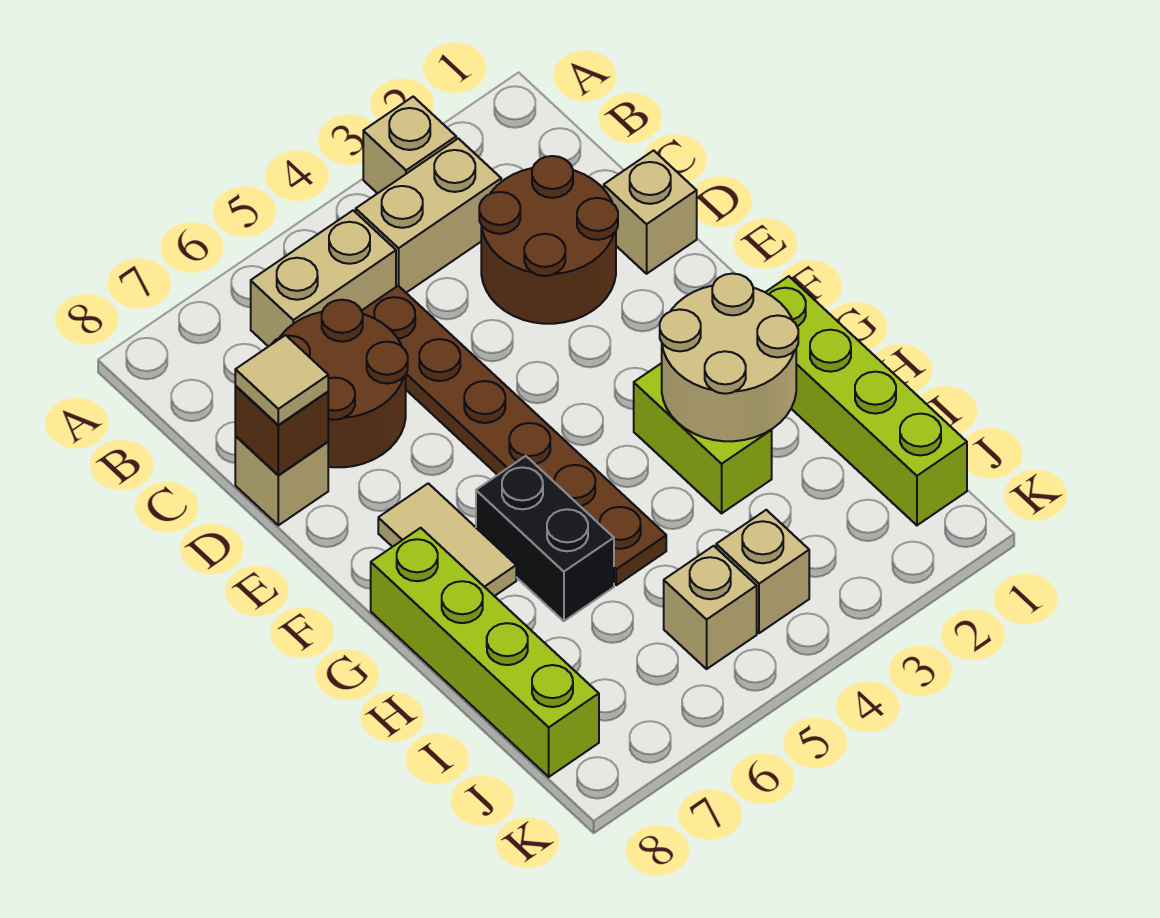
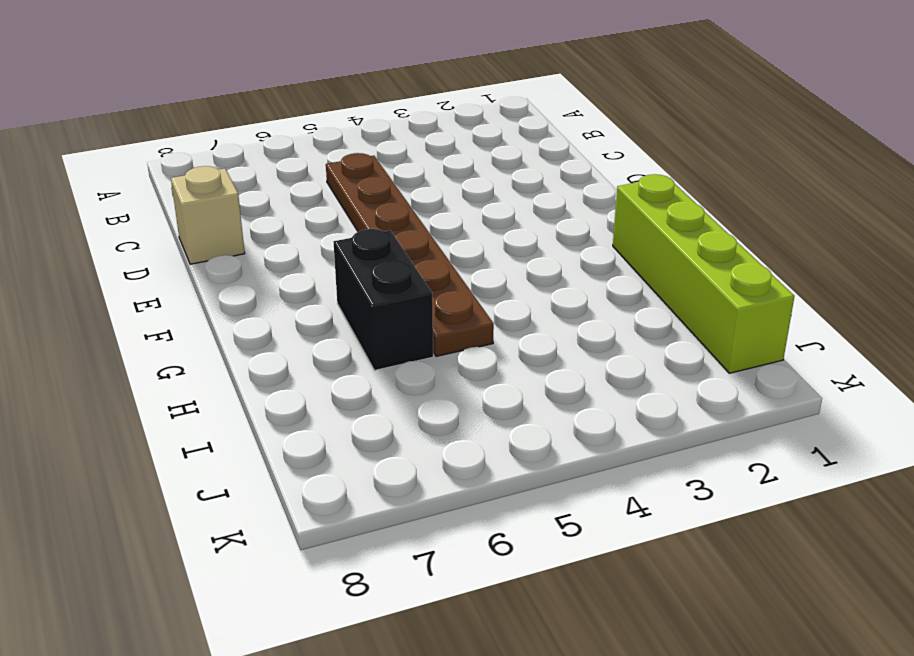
none -> tan brick A3 level 1
none -> tan brick B3:B4 level 1
none -> tan brick B5:B6 level 1

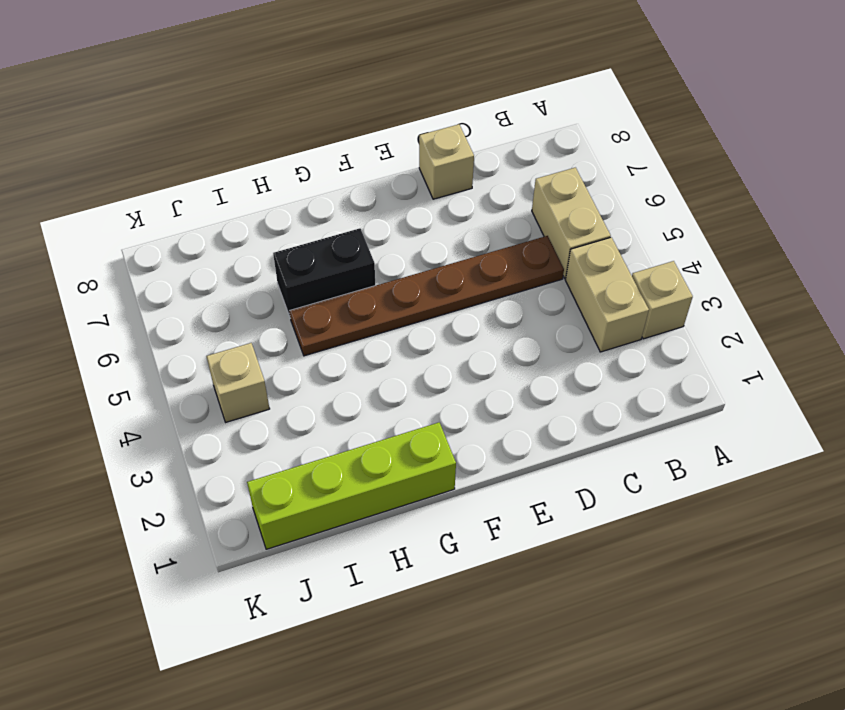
none -> brown round brick C2:D3 level 1
none -> brown round brick C6:D7 level 1
none -> tan brick D1 level 1

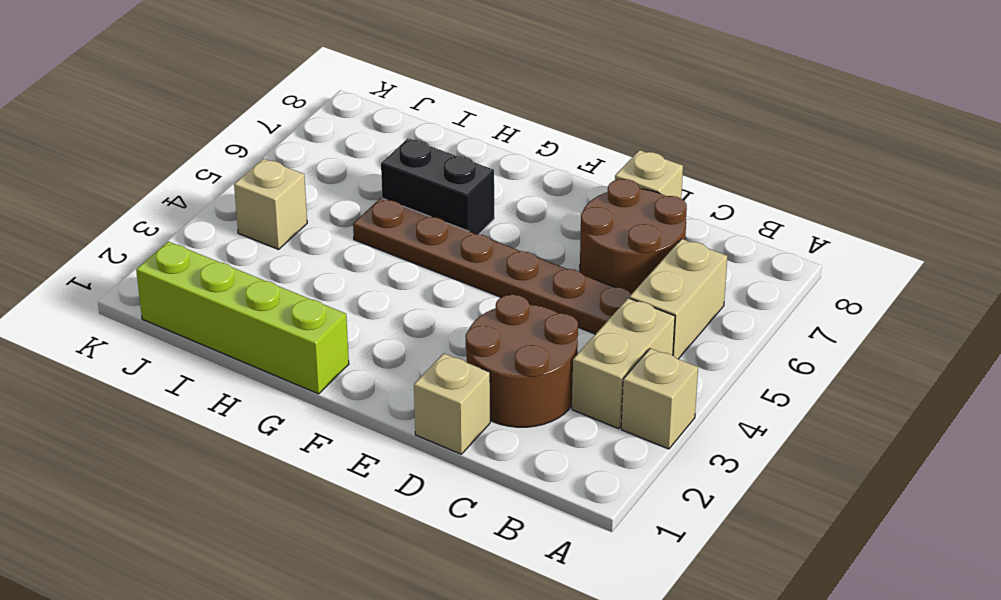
none -> tan tile F7:G7 level 1
none -> lime brick G3:H3 level 1
none -> lime brick G8:J8 level 1

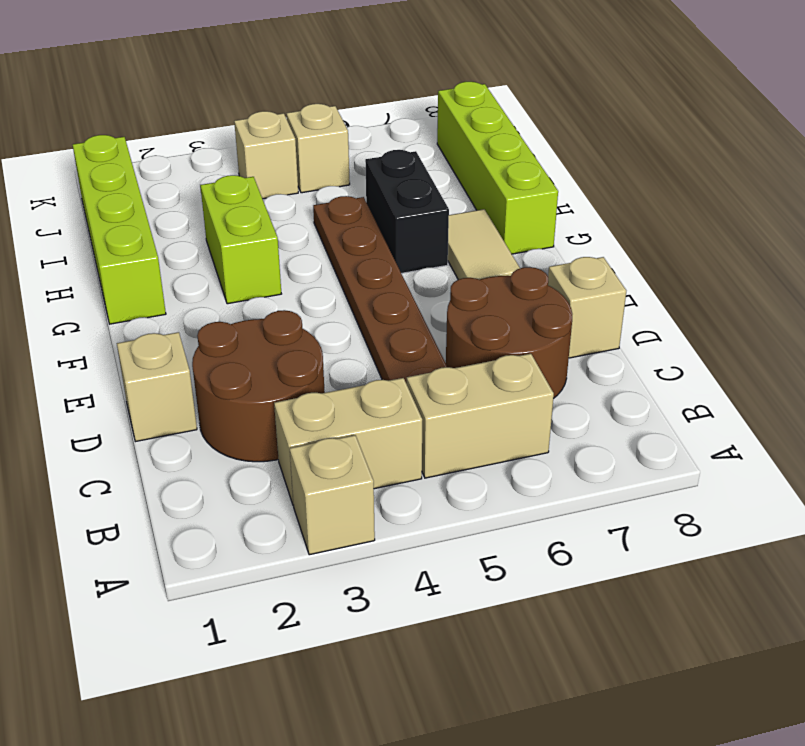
none -> brown brick D8 level 2
none -> tan round brick G2:H3 level 2
none -> tan tile D8 level 3

